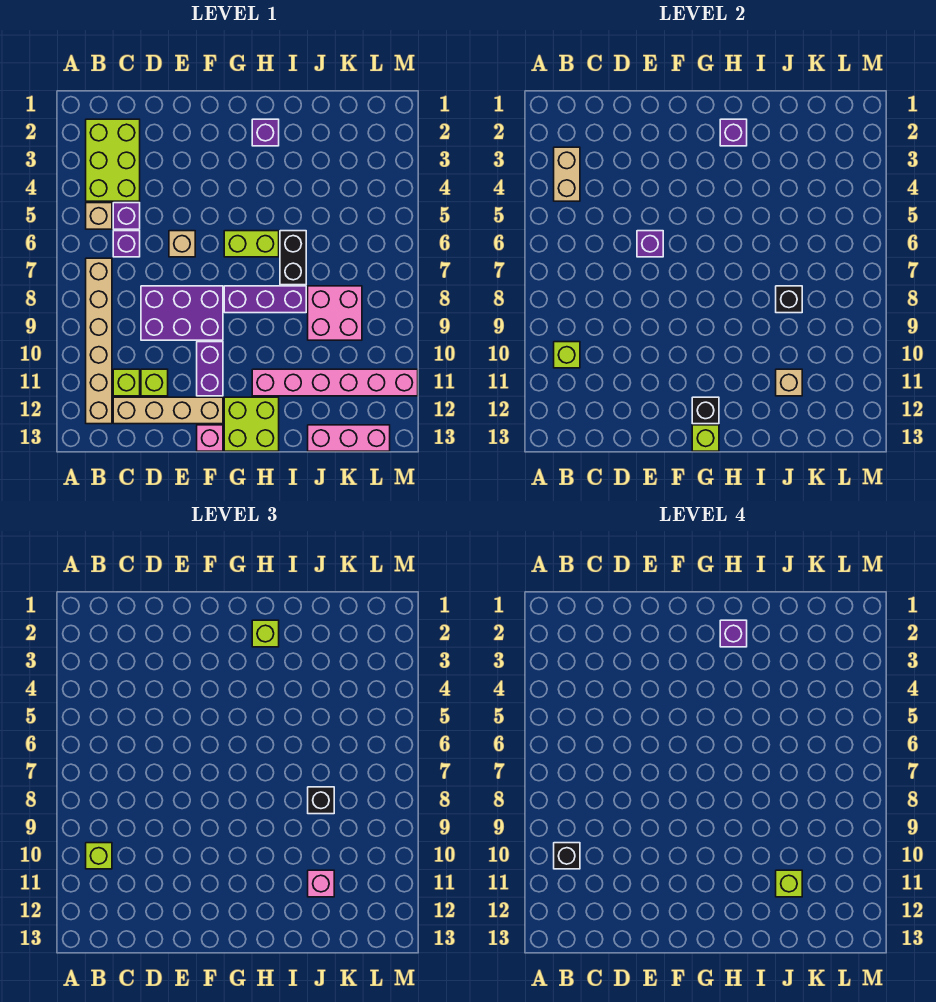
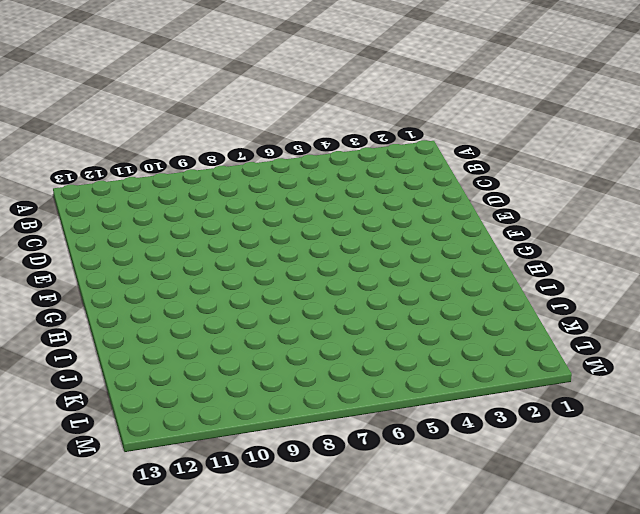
none -> lime brick B2:C4 level 1
none -> tan brick B5 level 1
none -> tan brick B7:B12 level 1
none -> purple brick C5 level 1

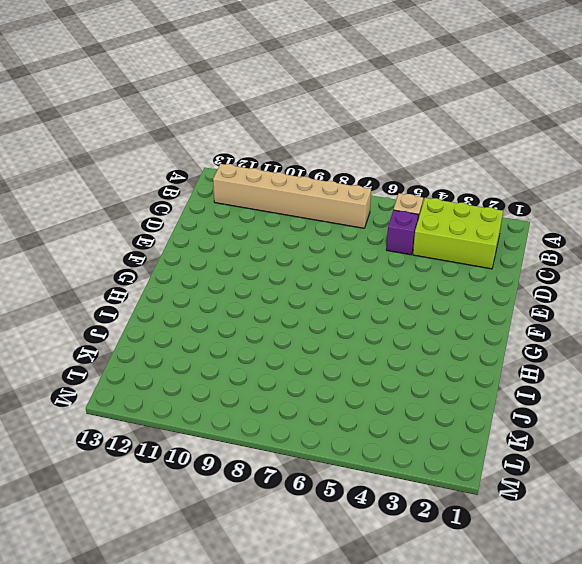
none -> purple brick C6 level 1
none -> lime brick C11 level 1
none -> tan brick C12:F12 level 1
none -> purple brick D8:F9 level 1

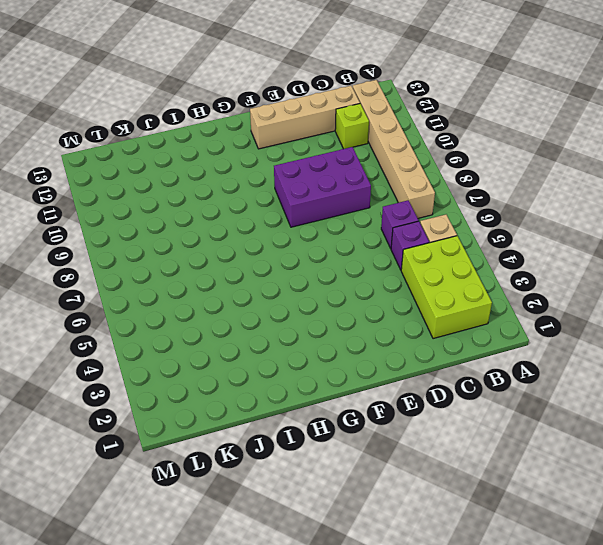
none -> lime brick D11 level 1
none -> tan brick E6 level 1
none -> purple brick F10:F11 level 1
none -> pink brick F13 level 1

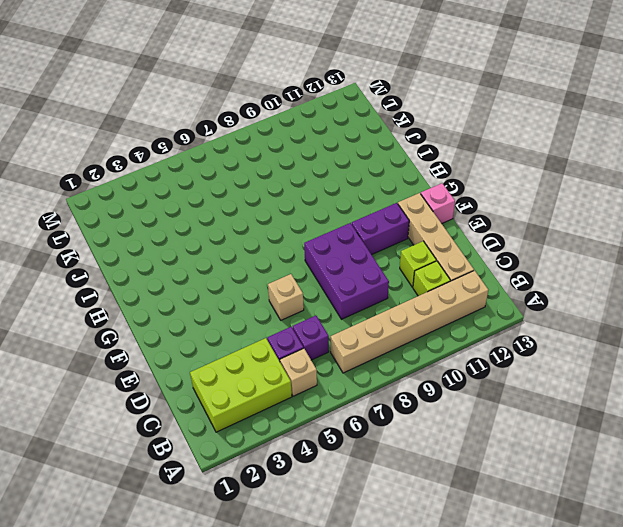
none -> lime brick G6:H6 level 1
none -> purple brick G8:I8 level 1
none -> lime brick G12:H13 level 1
none -> purple brick H2 level 1

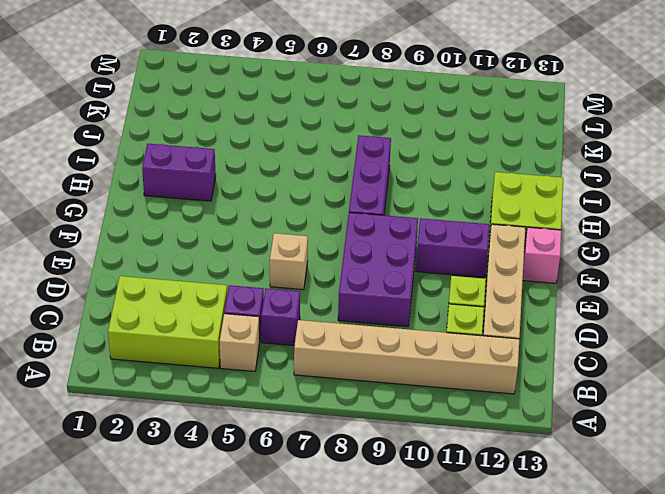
purple brick H2:H3 level 1 -> purple brick H2 level 1
none -> lime brick G6:H6 level 1
none -> pink brick H11:M11 level 1
none -> black brick I6:I7 level 1
none -> pink brick J8:K9 level 1

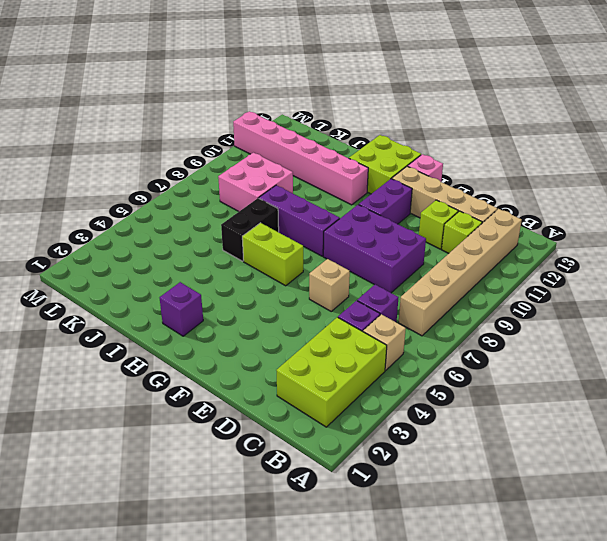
none -> pink brick J13:L13 level 1
none -> tan brick B3:B4 level 2
none -> lime brick B10 level 2
none -> purple brick E6 level 2

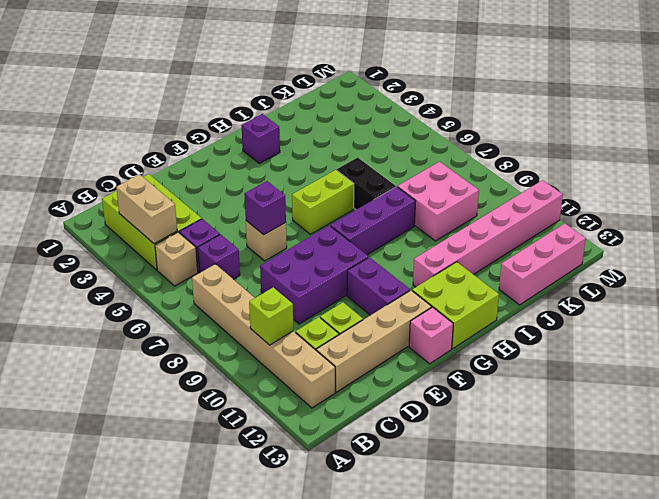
none -> black brick G12 level 2
none -> lime brick G13 level 2
none -> purple brick H2 level 2
none -> black brick J8 level 2

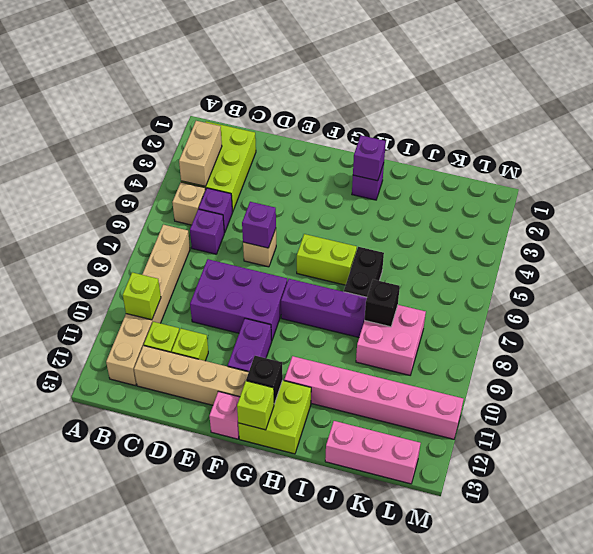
none -> tan brick J11 level 2
none -> lime brick B10 level 3
none -> lime brick H2 level 3
none -> black brick J8 level 3

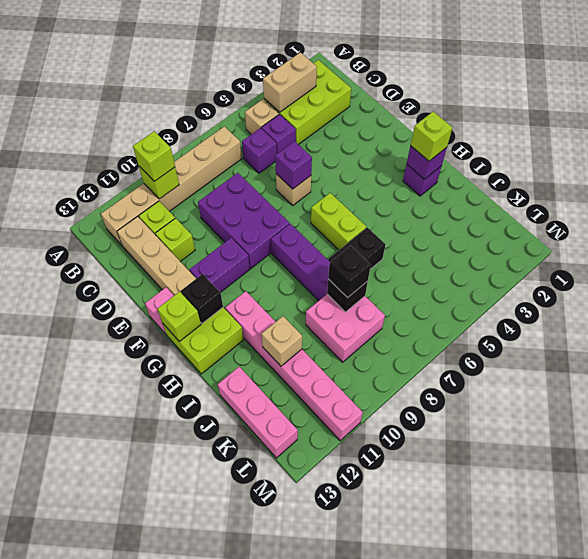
none -> pink brick J11 level 3
none -> black brick B10 level 4
none -> purple brick H2 level 4
none -> lime brick J11 level 4

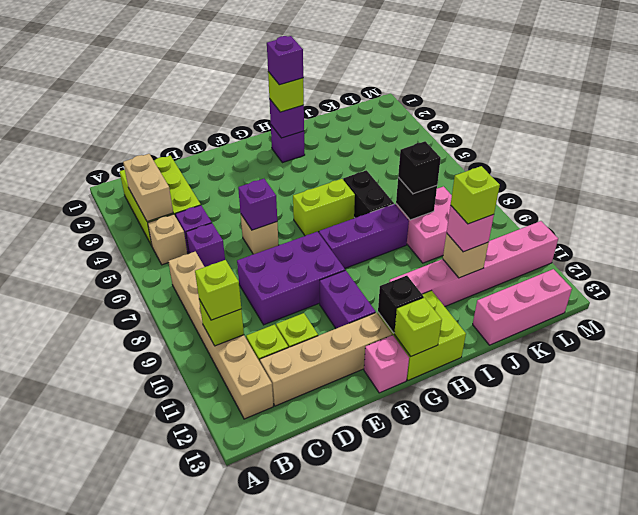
none -> black brick B10 level 4

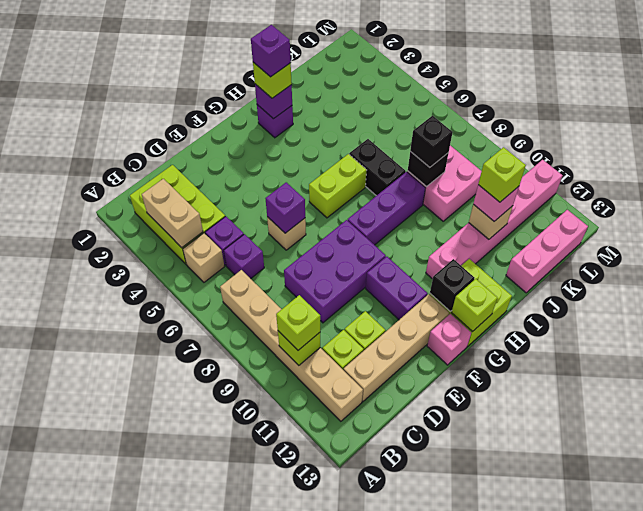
none -> black brick B10 level 4

